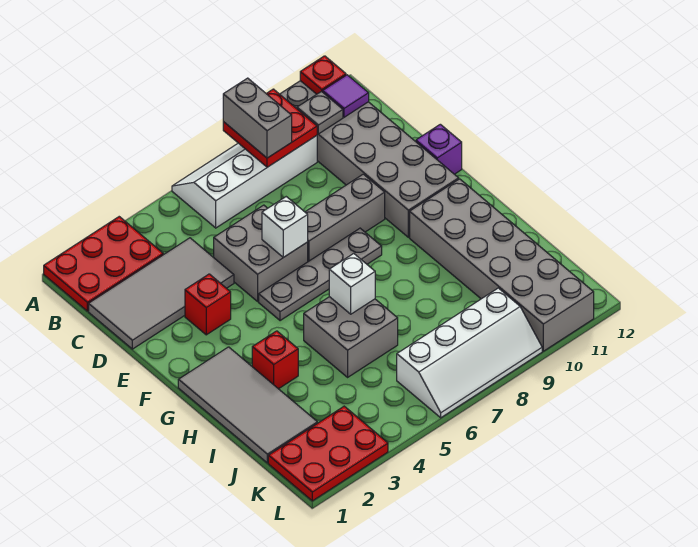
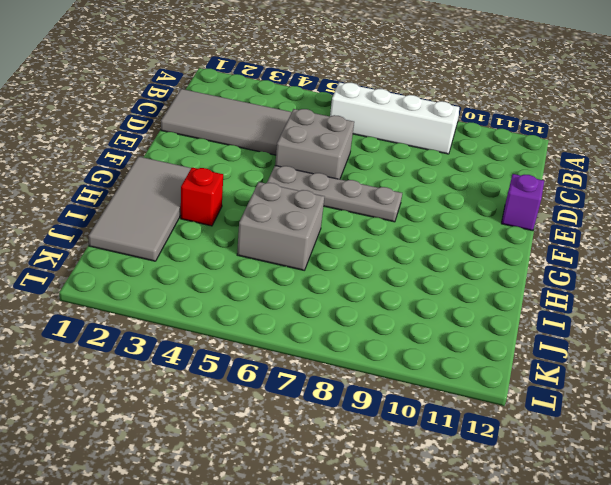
none -> red plate A1:B3 level 1
none -> grey brick A10:F11 level 1
none -> red brick E3 level 1

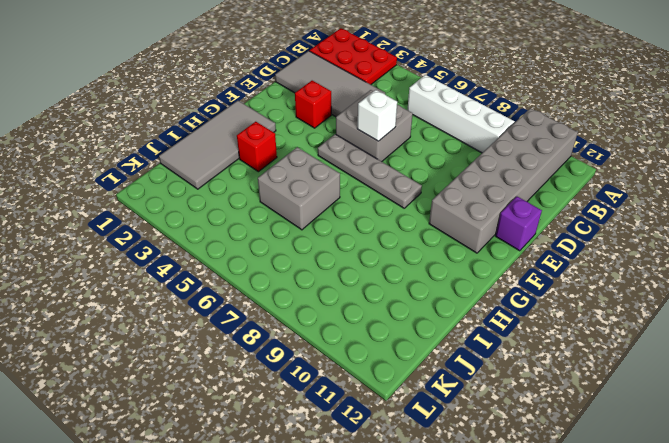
none -> grey brick E7:E9 level 1
none -> grey brick G10:L11 level 1
none -> red plate K1:L3 level 1

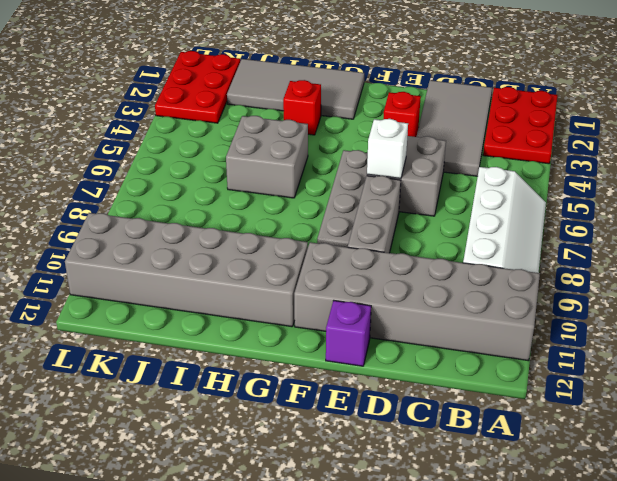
none -> white slope K6:L9 level 1 top K
none -> red plate A8:B9 level 2
none -> red plate A11 level 2

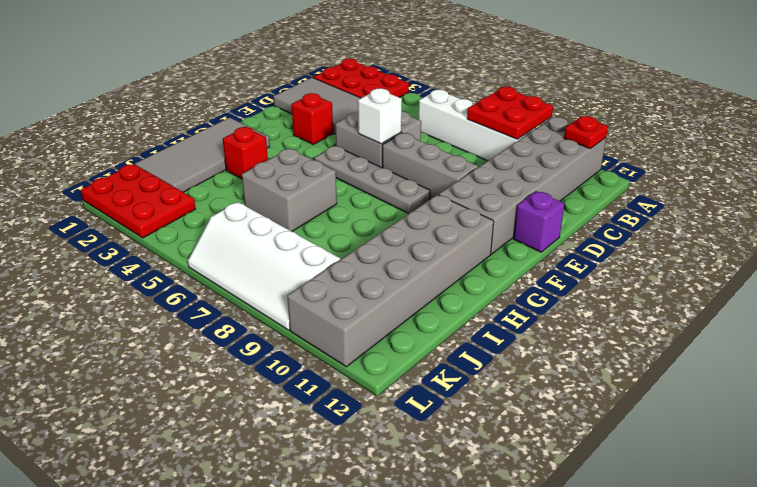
none -> grey plate B10 level 2
none -> purple tile B11 level 2
none -> white brick H6 level 2

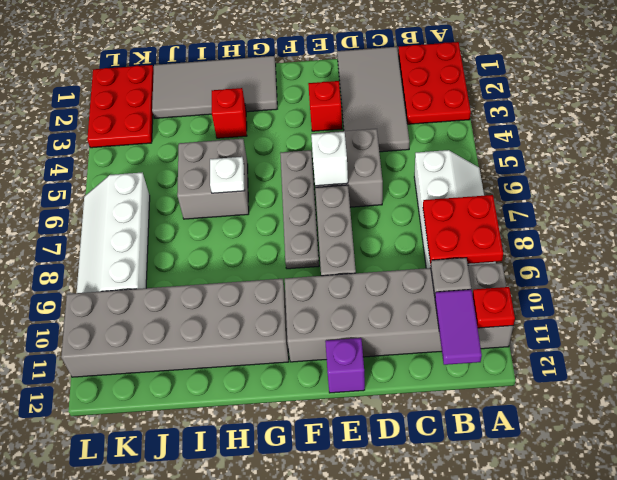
purple tile B11:B12 level 2 -> purple tile B11 level 2
white plate H6 level 2 -> white brick H6 level 2
none -> grey brick A8:B8 level 3

